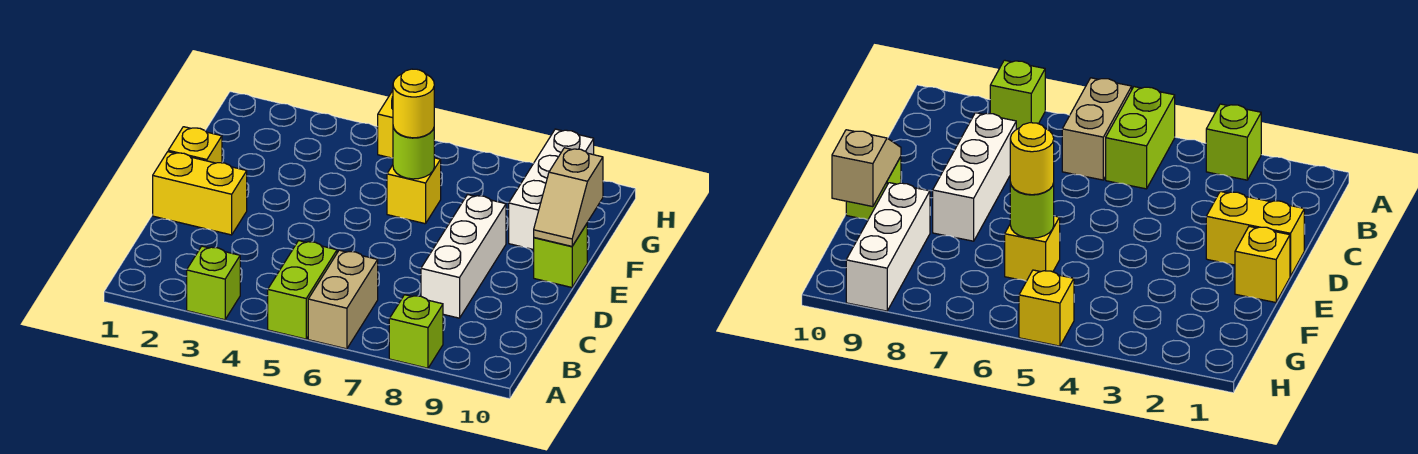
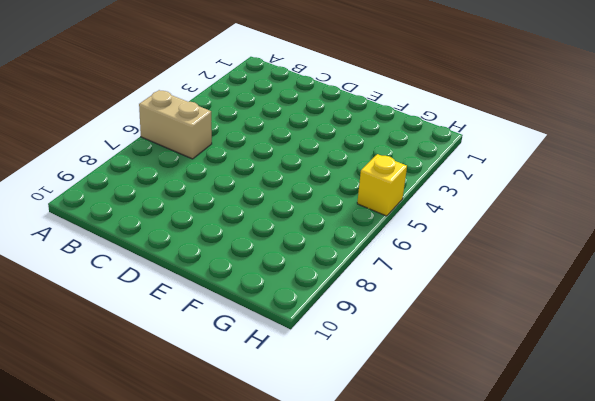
none -> lime brick A3 level 1
none -> lime brick A5:B5 level 1
none -> lime brick A8 level 1

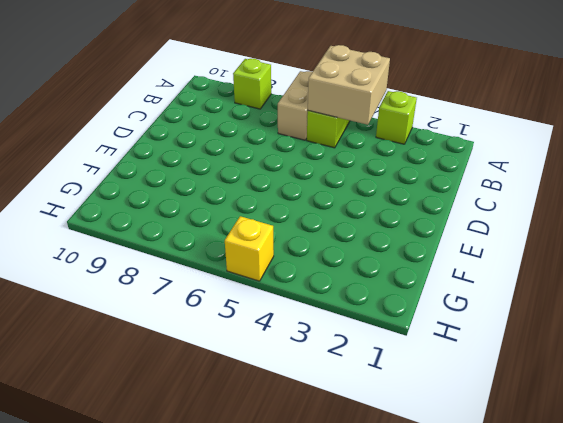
tan brick A4:B5 level 2 -> none
none -> white brick C8:E8 level 1
none -> yellow brick D1:D2 level 1
none -> yellow brick E1 level 1

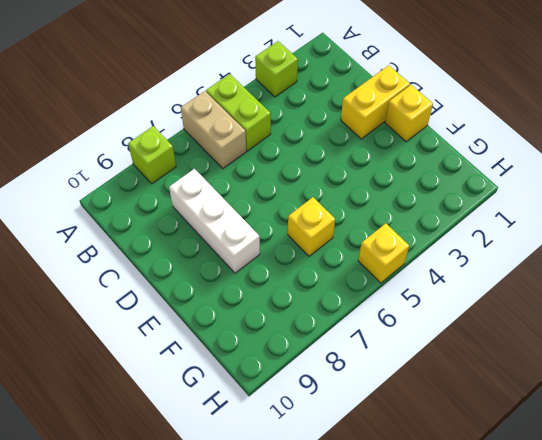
none -> lime brick E10 level 1
none -> white brick F9:H9 level 1
none -> tan slope E10:F10 level 2 top F

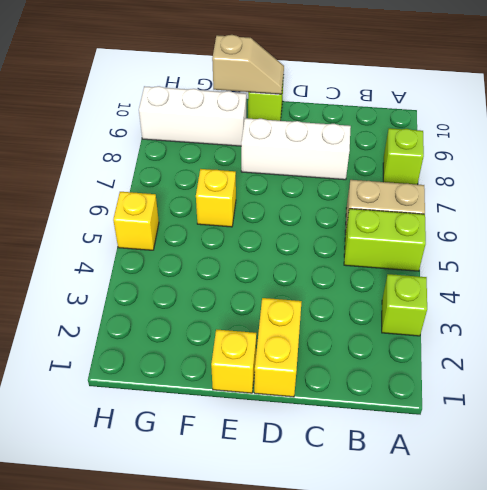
none -> lime round brick F6 level 2
none -> yellow round brick F6 level 3

